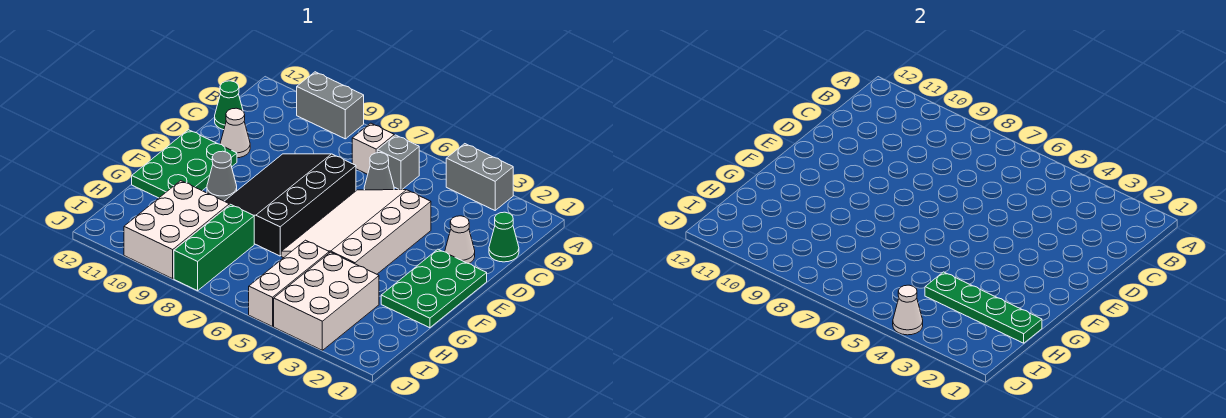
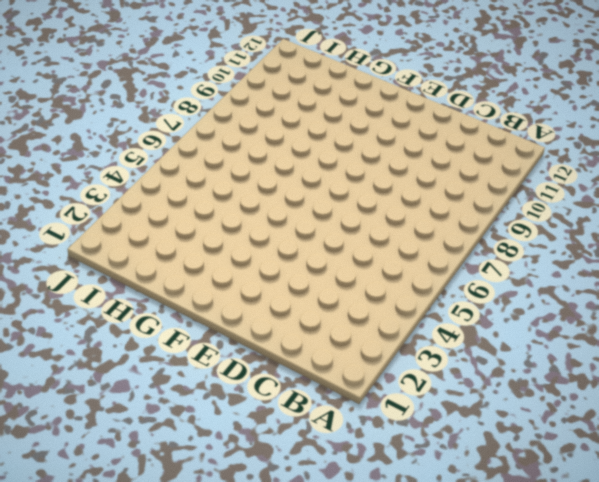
none -> grey brick A3:A4 level 1
none -> grey brick A9:A10 level 1
none -> grey brick B6 level 1

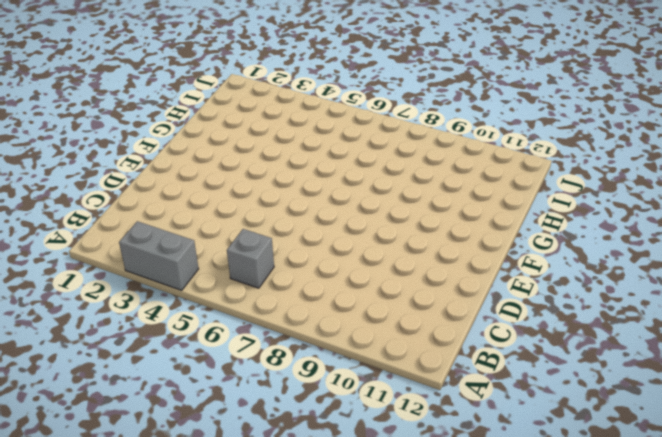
none -> grey brick A9:A10 level 1
none -> white brick B7 level 1
none -> green cone C1 level 1

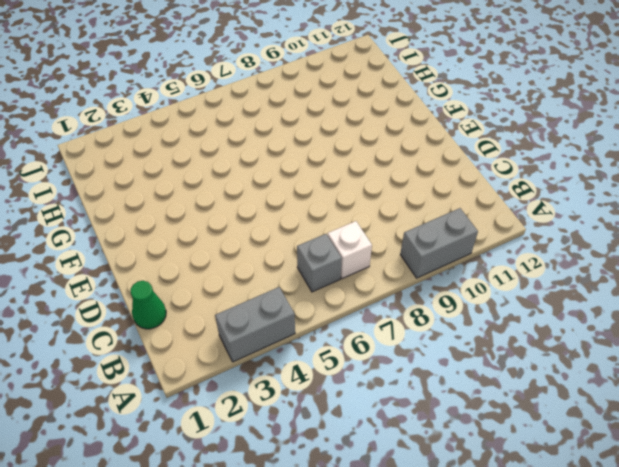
none -> grey cone C6 level 1
none -> green cone C12 level 1
none -> white cone D2 level 1

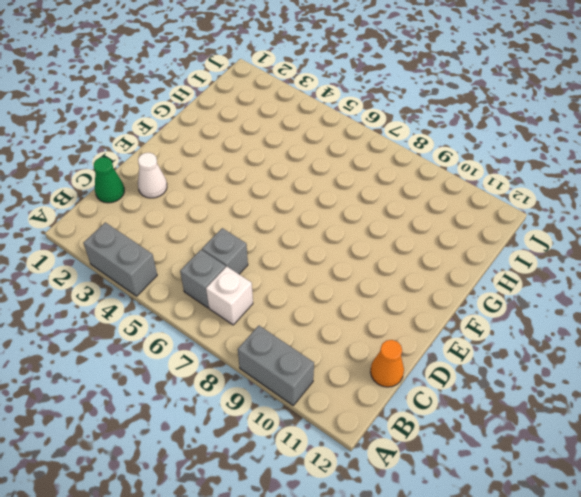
grey brick C6 level 1 -> grey cone C6 level 1
orange cone C12 level 1 -> green cone C12 level 1
none -> white slope D4:G6 level 1 top 4
none -> black slope D7:G9 level 1 top 7
none -> white cone D11 level 1

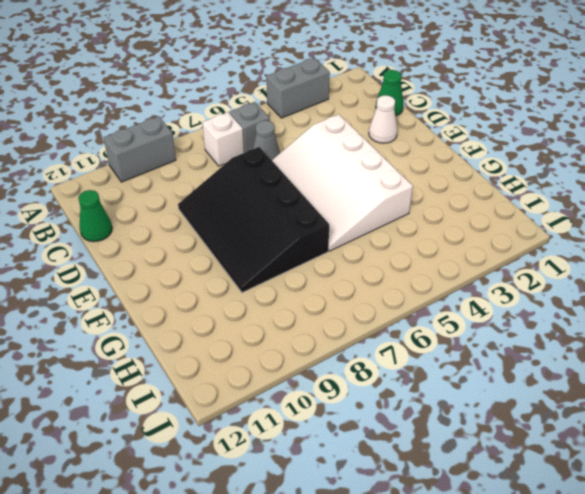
none -> white cone D11 level 1
none -> green plate E1:G2 level 1
none -> green plate E11:G12 level 1

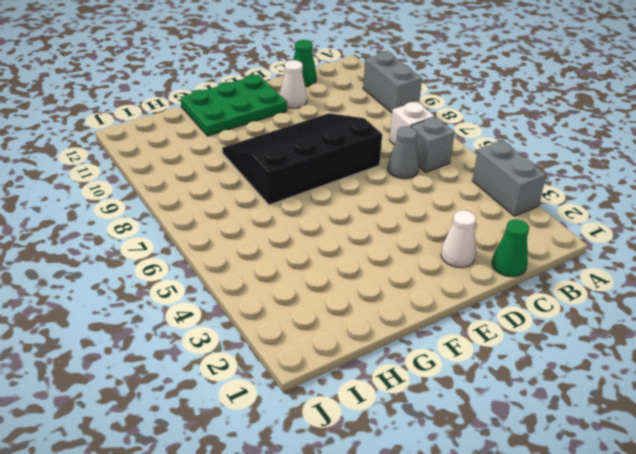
none -> white slope D4:G6 level 1 top 4
none -> green plate E1:G2 level 1
none -> grey cone F10 level 1

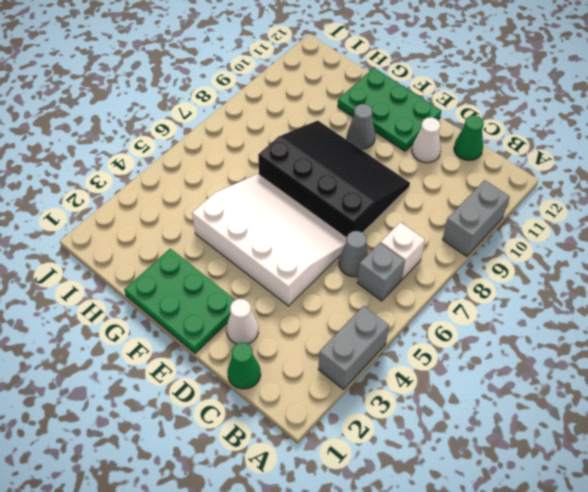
none -> white brick H3:J4 level 1
none -> white brick H5:J5 level 1
none -> green brick H8:J8 level 1

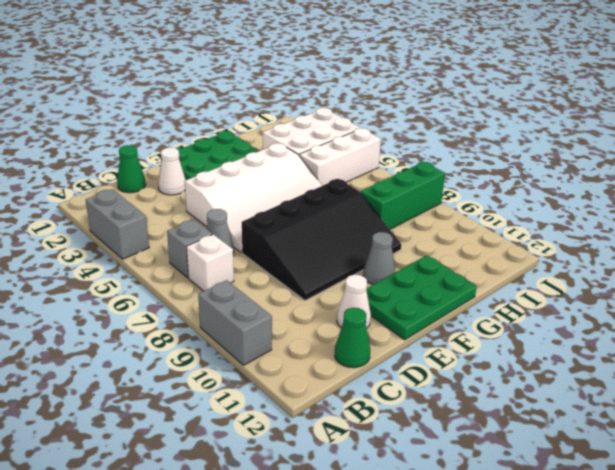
none -> white brick H9:J10 level 1
none -> green plate H1:H4 level 2
none -> white cone J4 level 2

